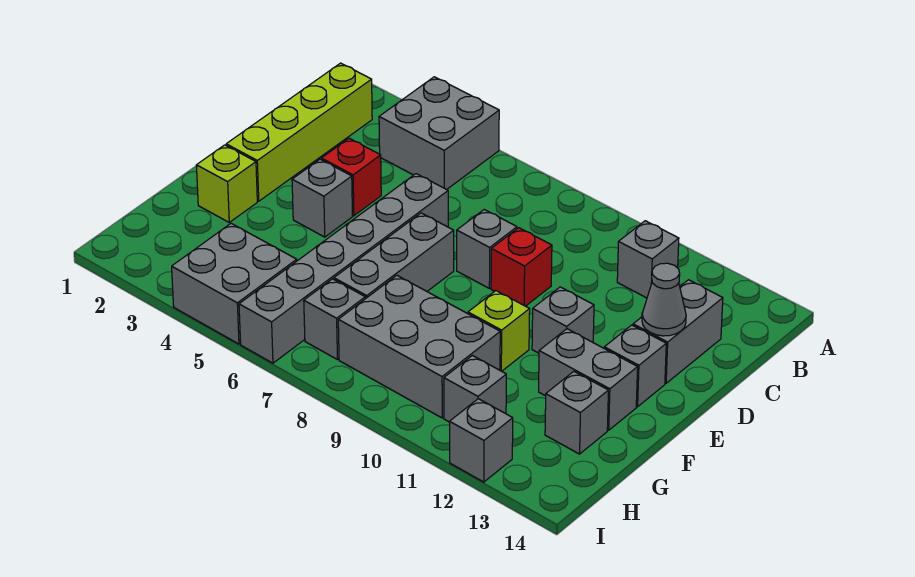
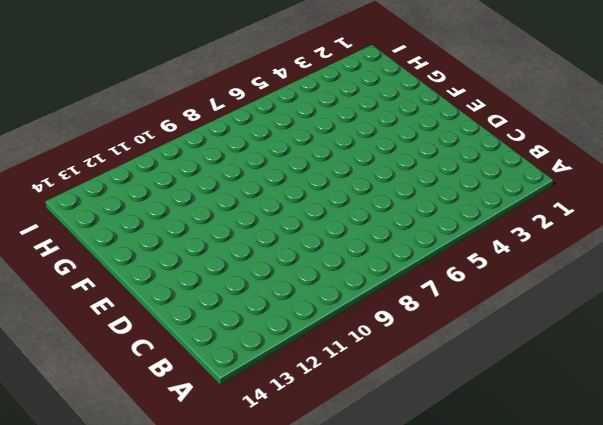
none -> grey brick A4:B5 level 1
none -> lime brick B2:E2 level 1
none -> grey brick B11 level 1

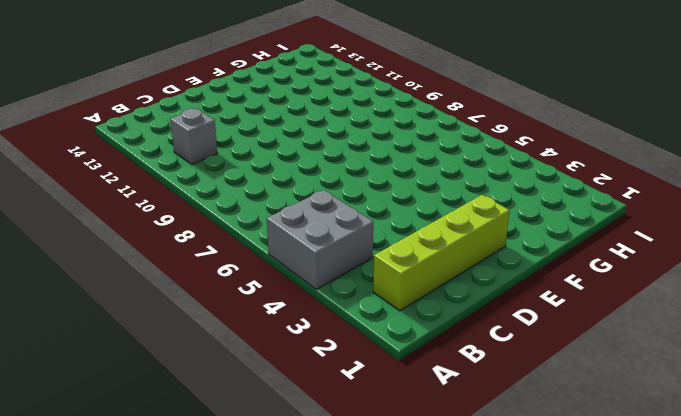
none -> grey brick C13:D13 level 1
none -> red brick D4 level 1
none -> grey brick D6:I6 level 1

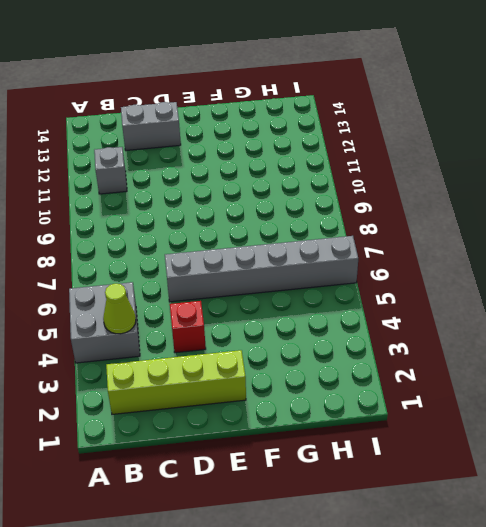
lime cone B4 level 2 -> none
none -> grey brick D8 level 1
none -> red brick D9 level 1
none -> grey brick E4 level 1

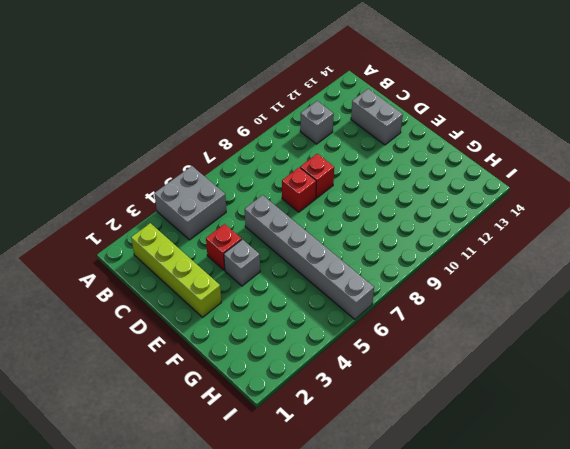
red brick D8 level 1 -> grey brick D8 level 1
none -> grey brick E7:G7 level 1
none -> grey brick E11 level 1
none -> grey brick E13 level 1

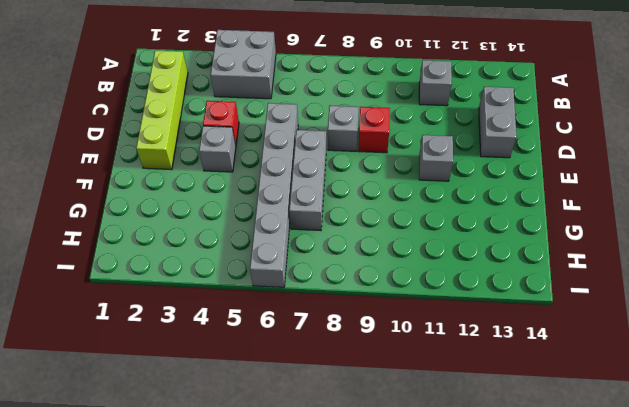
none -> grey brick E13 level 1
none -> lime brick F2 level 1
none -> lime brick F10 level 1

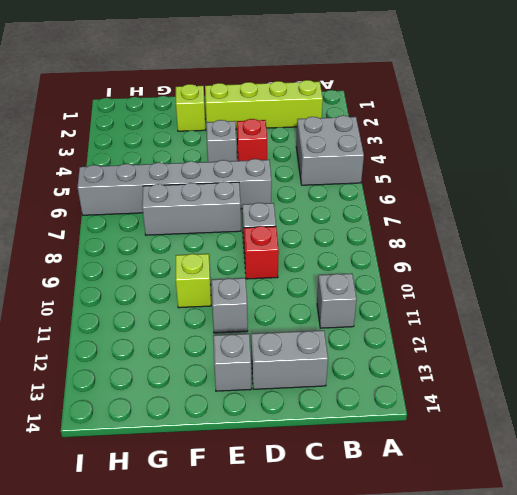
none -> grey brick F12:F13 level 1
none -> grey brick G8:H10 level 1
none -> grey brick G13 level 1

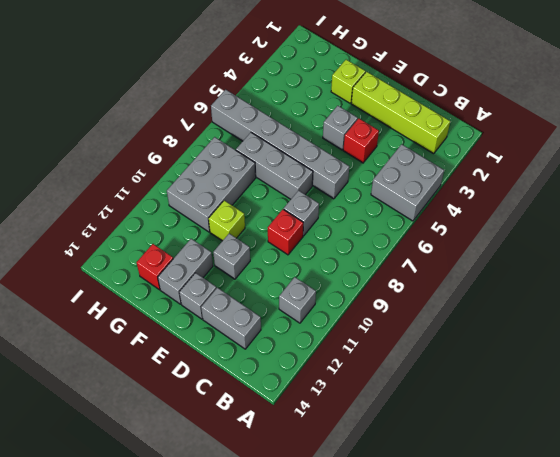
red brick G13 level 1 -> grey brick G13 level 1
none -> grey brick H4:I5 level 1
none -> grey brick H7 level 1
none -> grey brick H11 level 1

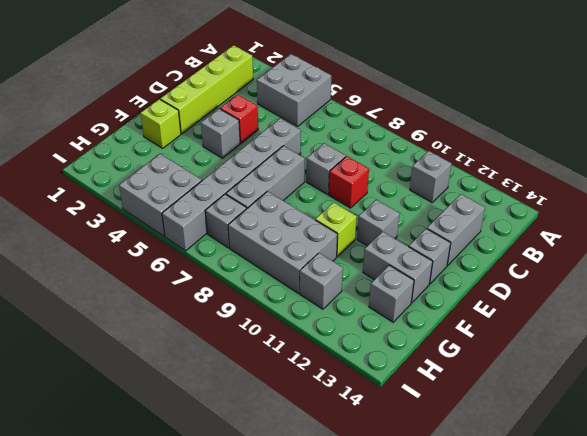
none -> grey brick I12 level 1
none -> grey cone D13 level 2

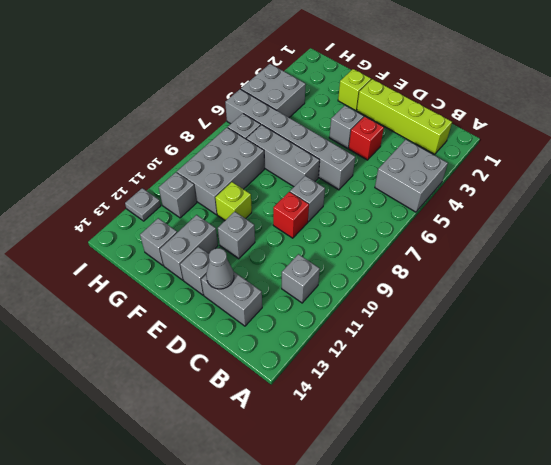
grey plate I12 level 1 -> grey brick I12 level 1

